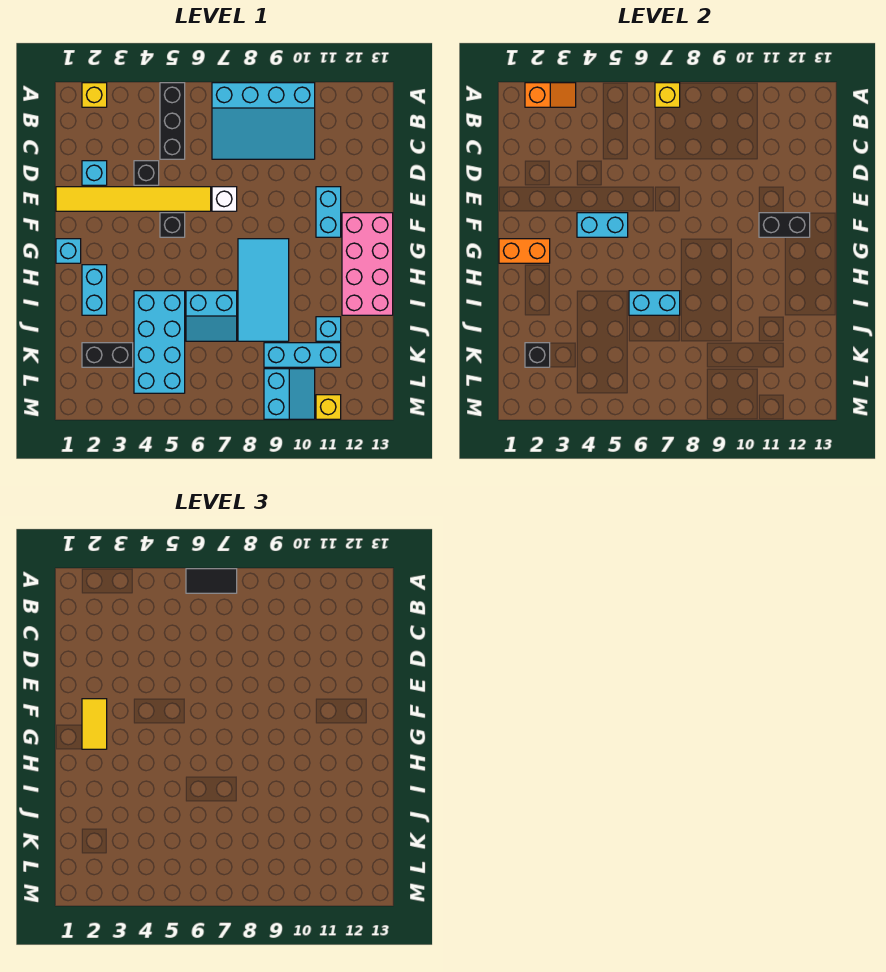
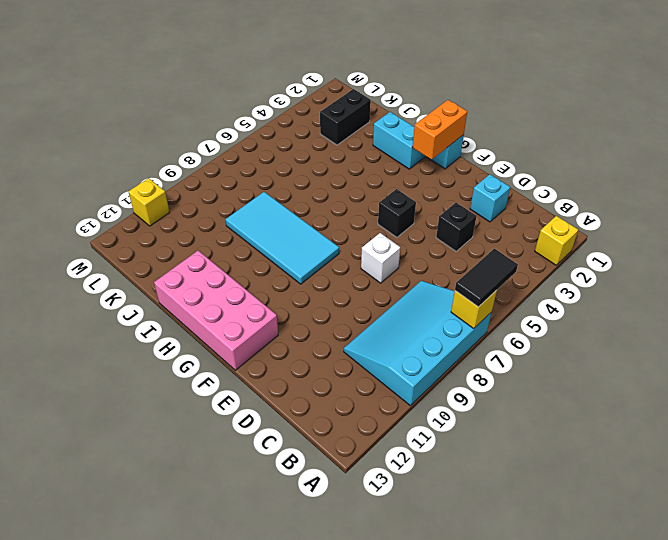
none -> black brick A5:C5 level 1
none -> yellow tile E1:E6 level 1
none -> cyan brick E11:F11 level 1

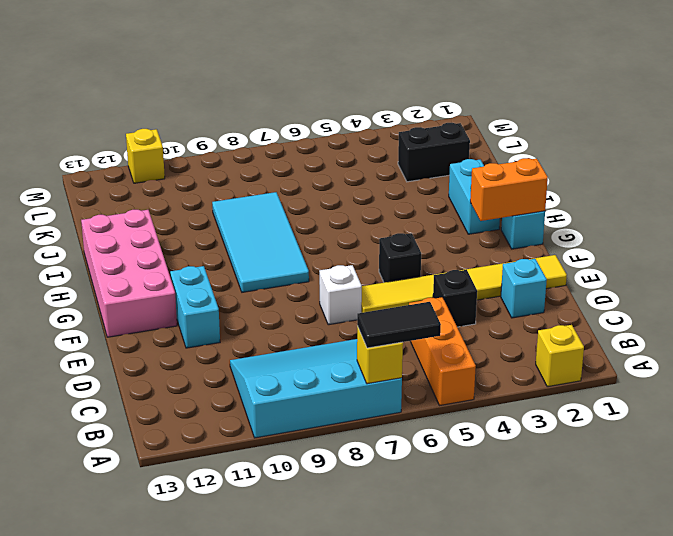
orange brick A5:C5 level 1 -> black brick A5:C5 level 1
none -> cyan brick I4:L5 level 1
none -> cyan slope I6:J7 level 1 top I
none -> cyan brick J11 level 1

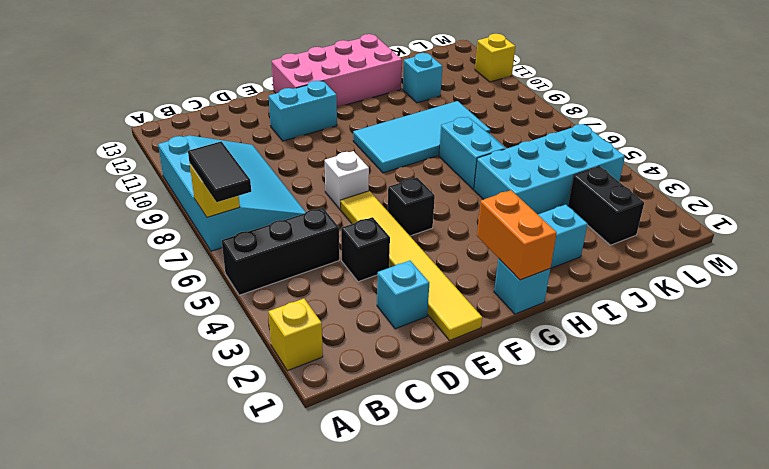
none -> cyan brick K9:K11 level 1
none -> cyan slope L9:M10 level 1 top 9
none -> orange slope A2:A3 level 2 top 2

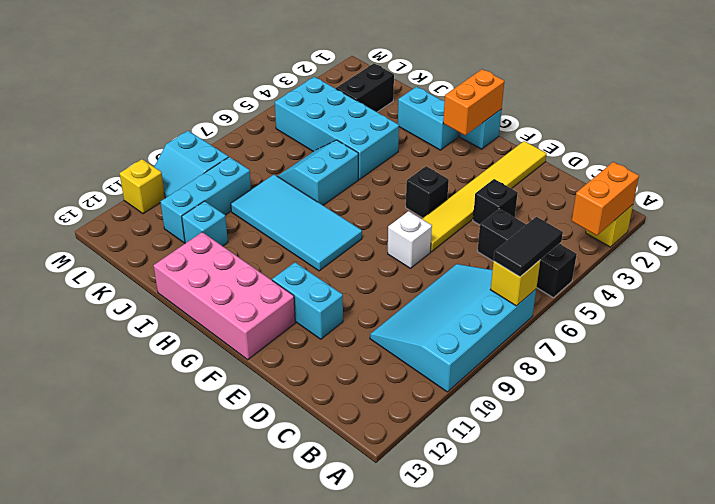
orange brick A2:A3 level 2 -> orange slope A2:A3 level 2 top 2
none -> cyan brick D2 level 1
none -> cyan brick F4:F5 level 2
none -> black brick F11:F12 level 2

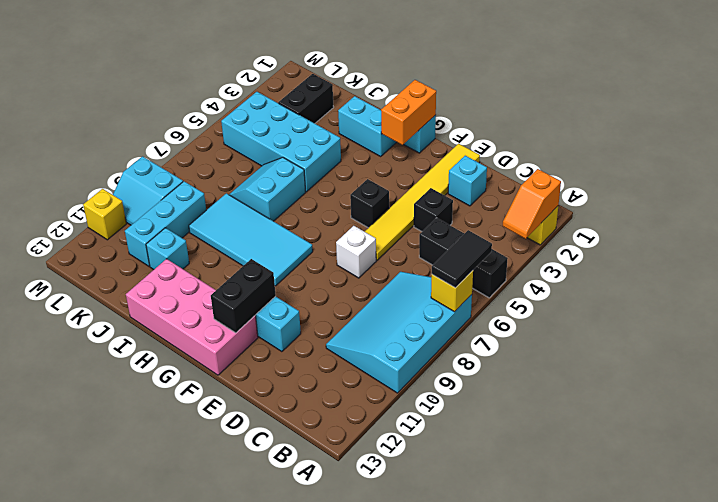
none -> cyan brick F4:F5 level 2
none -> cyan brick I6:I7 level 2
none -> black brick K2 level 2

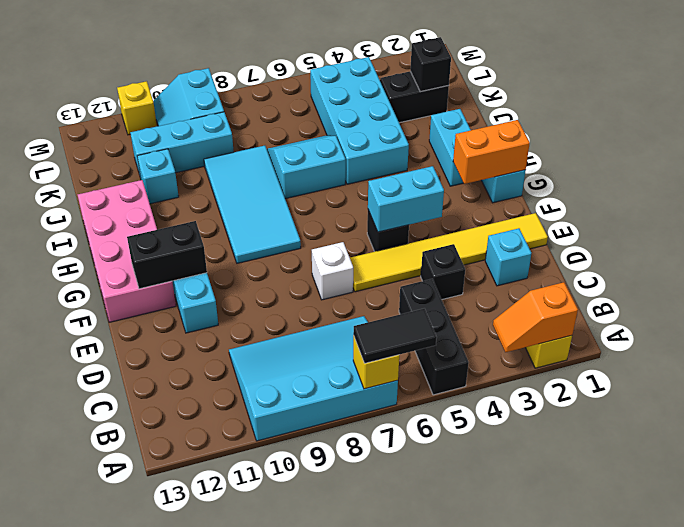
none -> cyan brick I6:I7 level 2
none -> yellow tile F2:G2 level 3

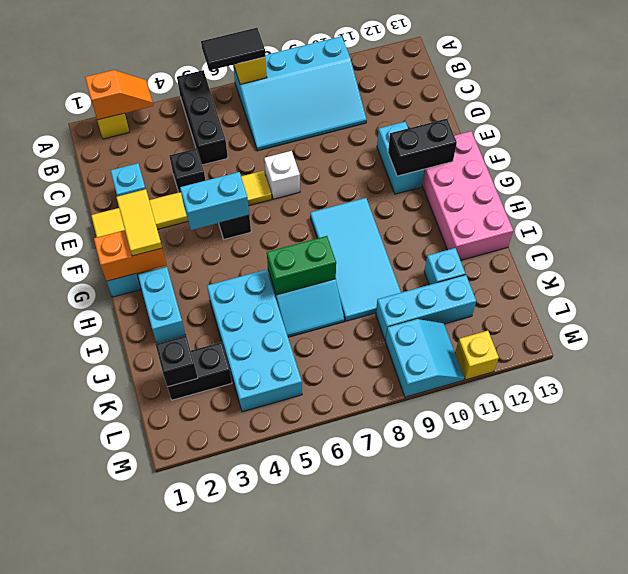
green brick I6:I7 level 2 -> cyan brick I6:I7 level 2

